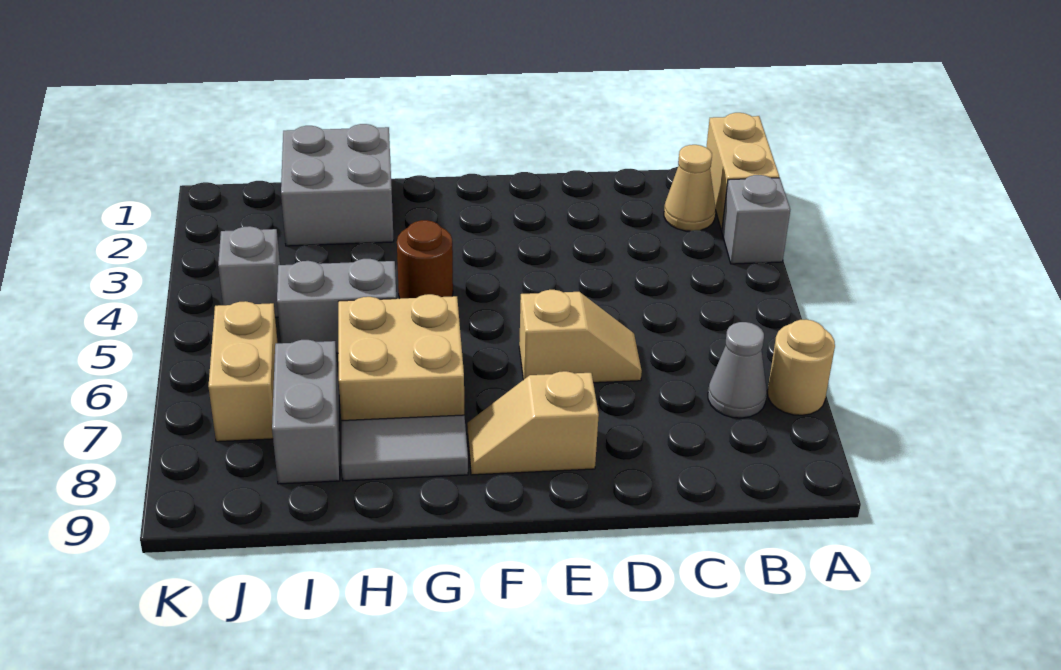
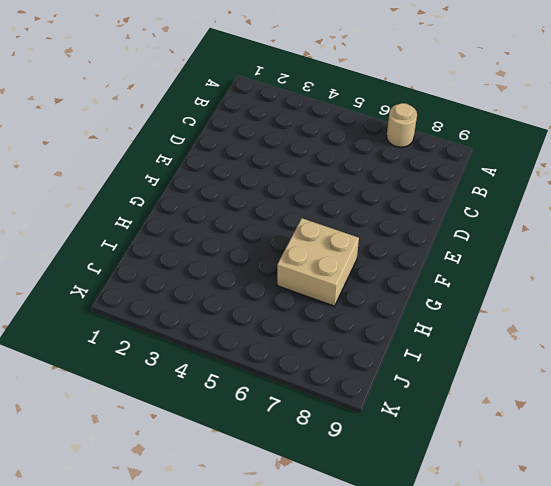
none -> tan brick A1:A2 level 1
none -> grey brick A3 level 1
none -> tan cone B2 level 1

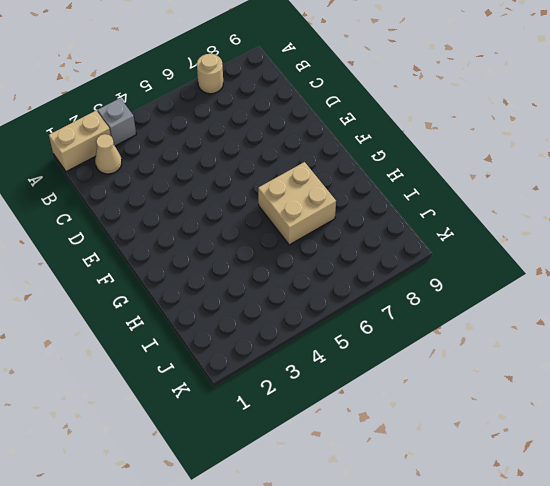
none -> grey cone B7 level 1
none -> tan slope D6:E6 level 1 top E
none -> tan slope E8:F8 level 1 top E

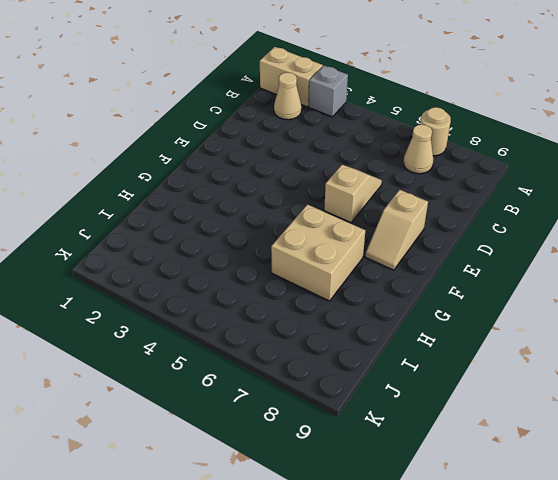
tan cone B7 level 1 -> grey cone B7 level 1
none -> brown round brick G4 level 1
none -> grey tile G8:H8 level 1
none -> grey brick H1:I2 level 1

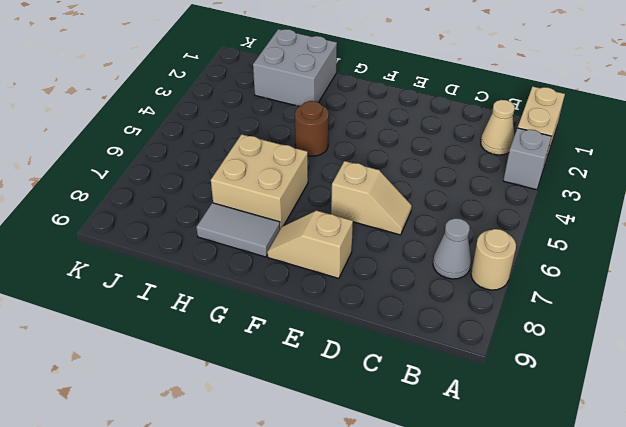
none -> grey brick H5:I5 level 1
none -> grey brick I7:I8 level 1
none -> grey brick J4 level 1

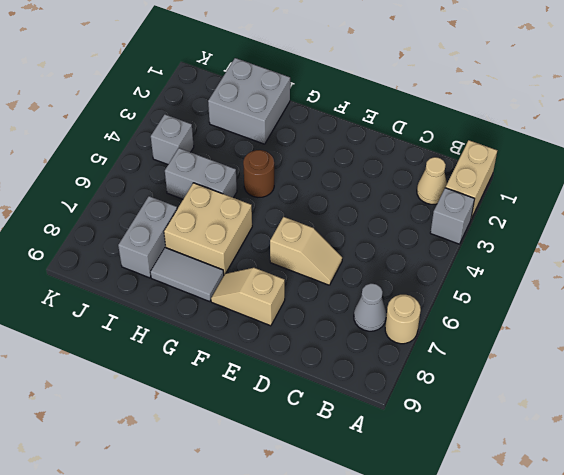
none -> tan brick J6:J7 level 1

